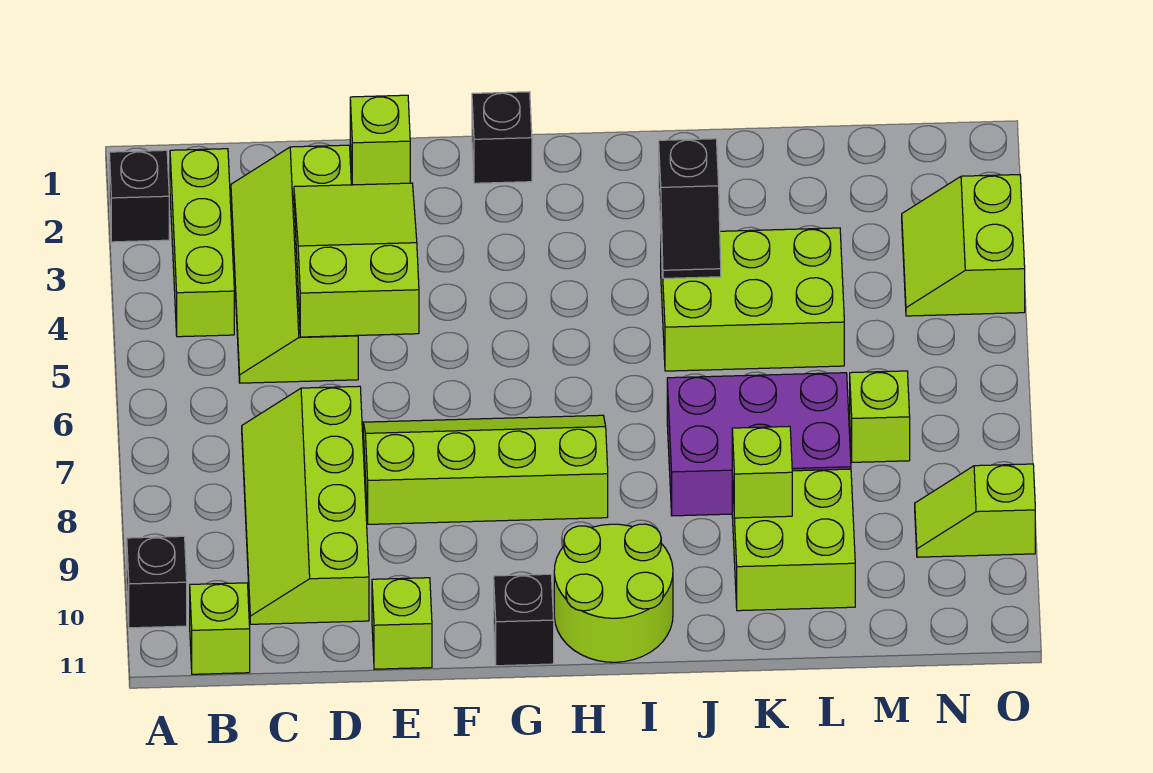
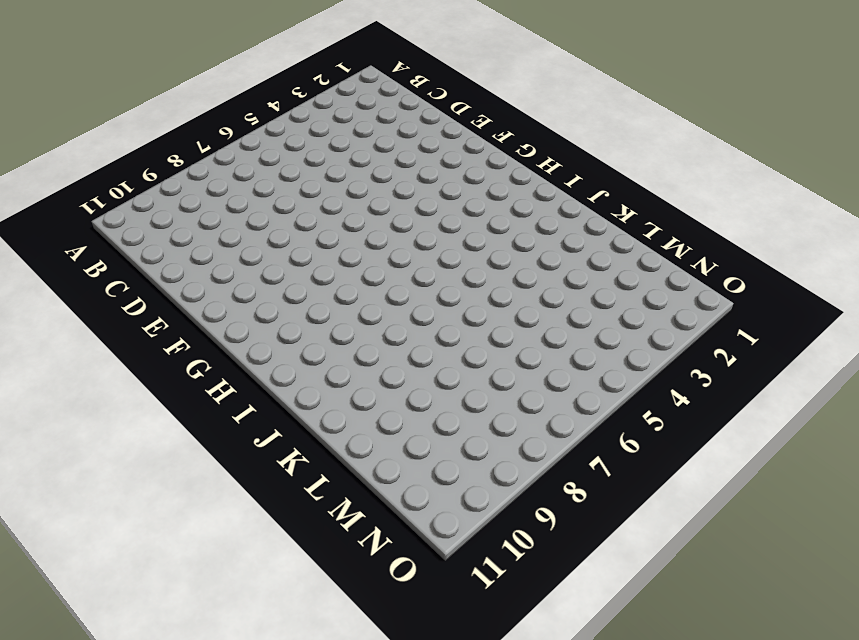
none -> black brick A2 level 1
none -> black brick A10 level 1
none -> lime brick B2:B4 level 1

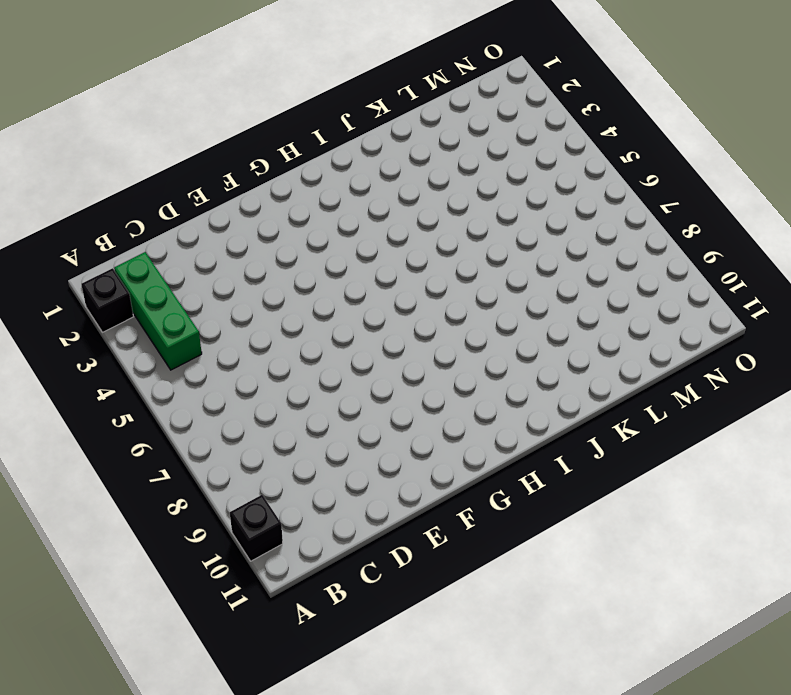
green brick B2:B4 level 1 -> lime brick B2:B4 level 1
none -> lime brick B11 level 1
none -> lime slope C2:D5 level 1 top D
none -> lime slope C7:D10 level 1 top D

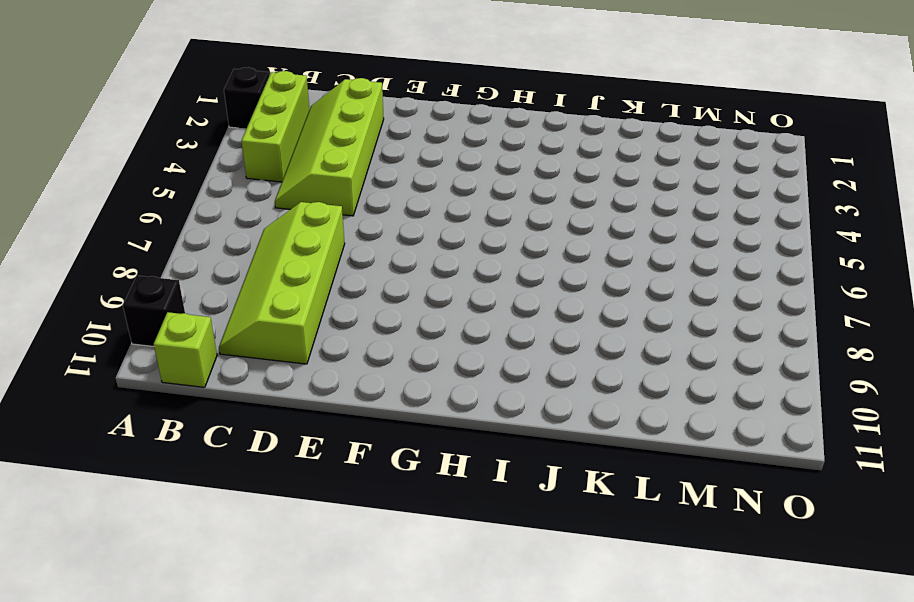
none -> lime brick E1 level 1
none -> lime slope E7:H8 level 1 top 8
none -> lime brick E11 level 1

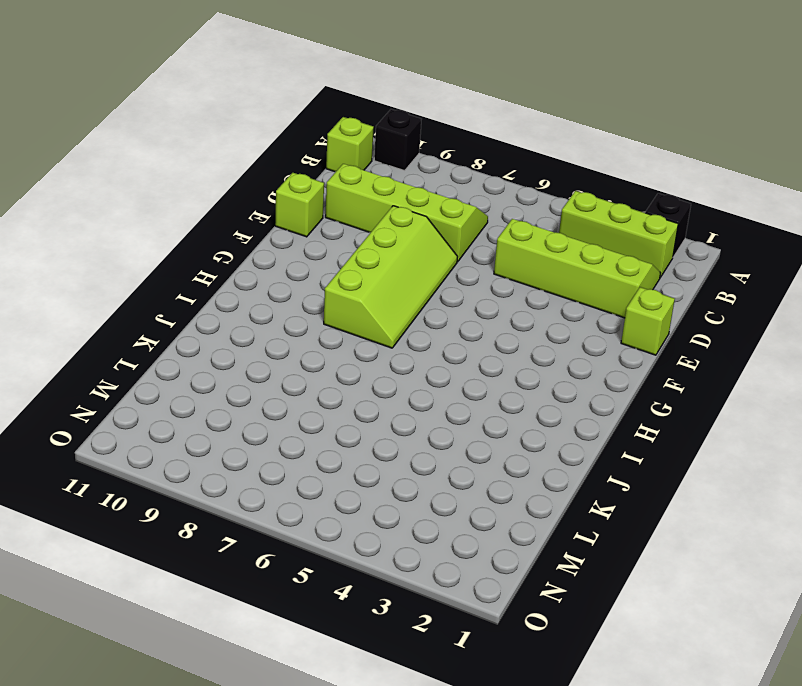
none -> black brick G1 level 1
none -> black brick G11 level 1
none -> lime round brick H10:I11 level 1

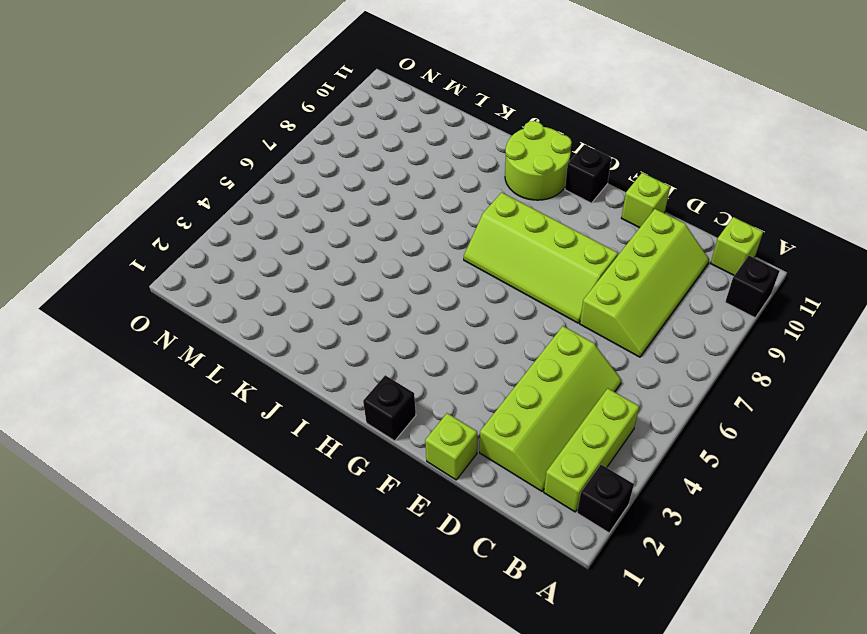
none -> lime brick J4:L5 level 1
none -> purple brick J7:L8 level 1
none -> lime brick K9:L10 level 1

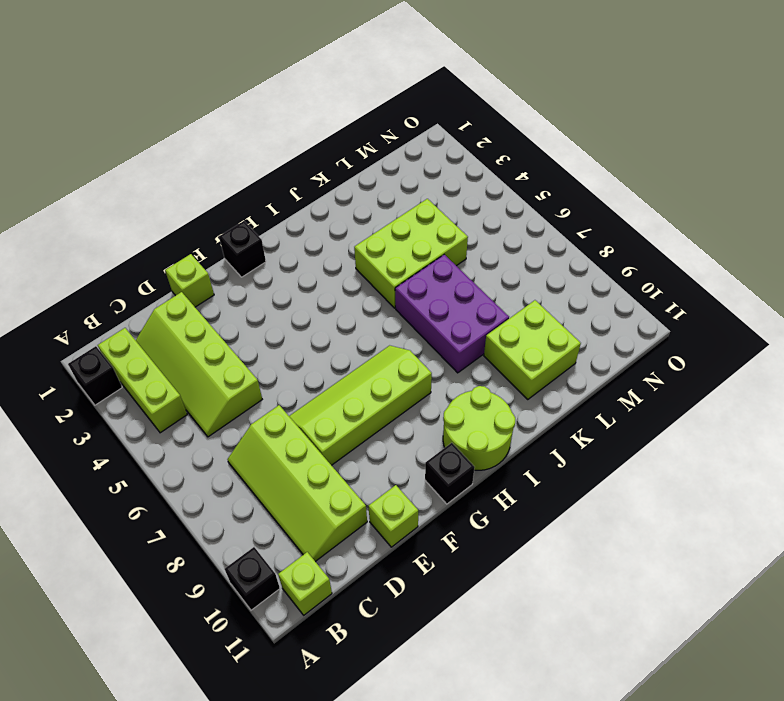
purple brick J6:K8 level 1 -> purple brick J7:L8 level 1
none -> lime brick M7 level 1
none -> lime slope N3:O4 level 1 top O
none -> lime slope N9:O9 level 1 top O

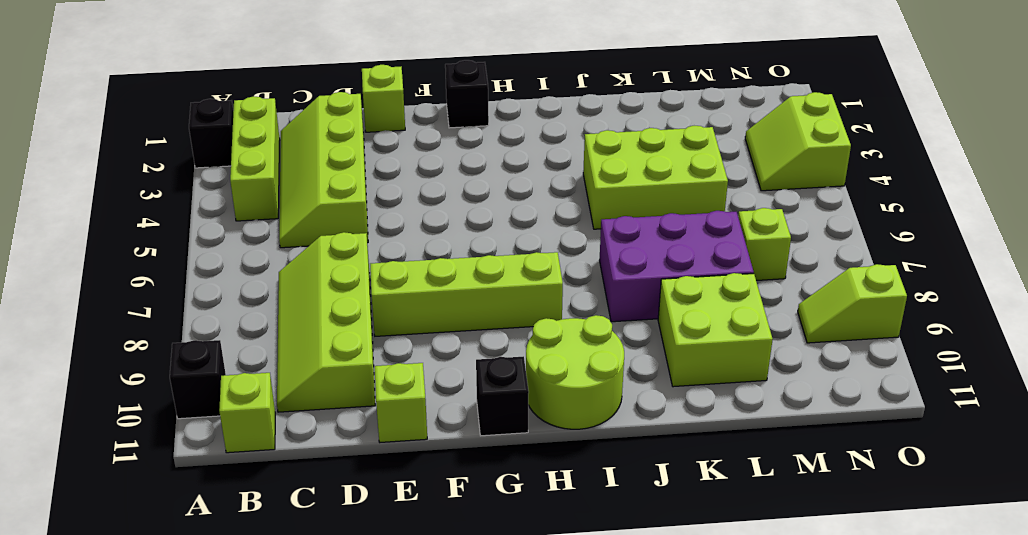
none -> lime slope D3:E5 level 2 top 5
none -> black slope J3:J4 level 2 top 3
none -> lime brick K9 level 2

